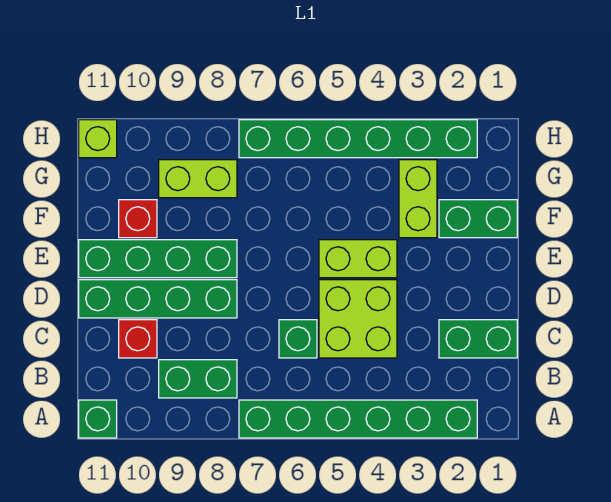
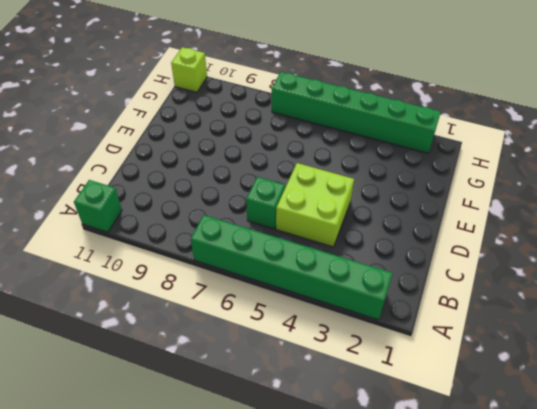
none -> green brick B8:B9 level 1
none -> green brick C1:C2 level 1
none -> red brick C10 level 1

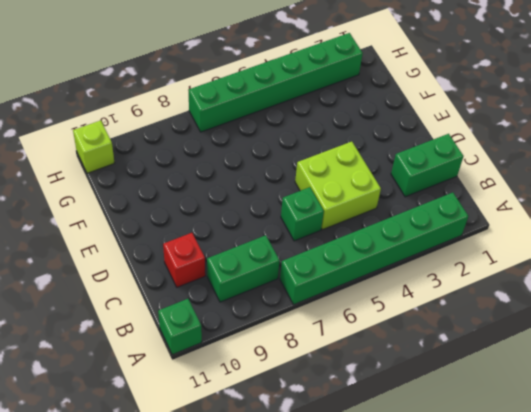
none -> green brick D8:D11 level 1
none -> lime brick E4:E5 level 1
none -> green brick E8:E11 level 1

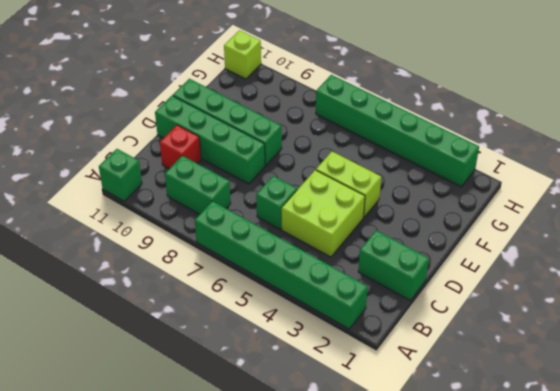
none -> green brick F1:F2 level 1
none -> lime brick F3:G3 level 1
none -> red brick F10 level 1

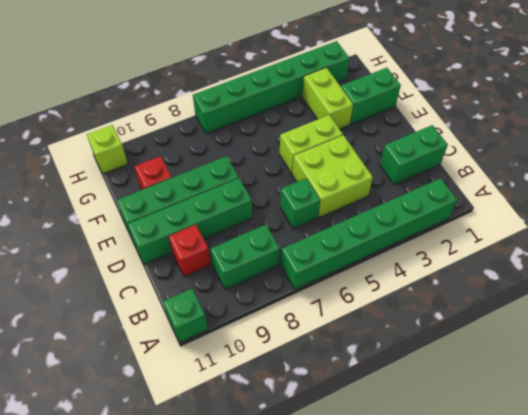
none -> lime brick G8:G9 level 1

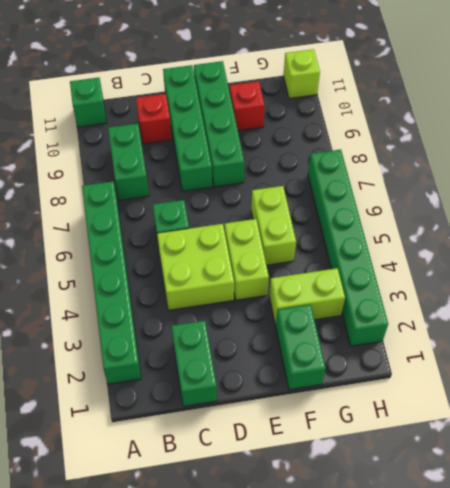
lime brick F5:F6 level 1 -> lime brick G8:G9 level 1

